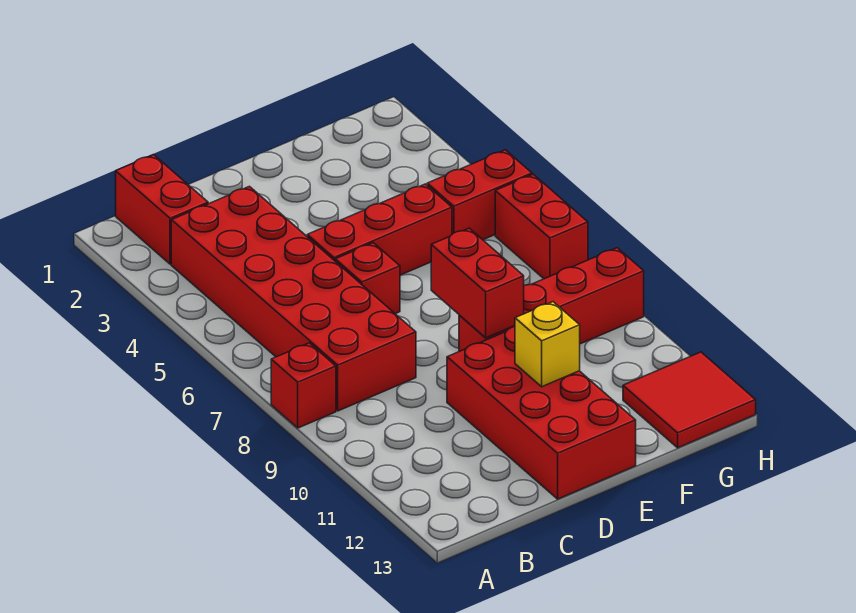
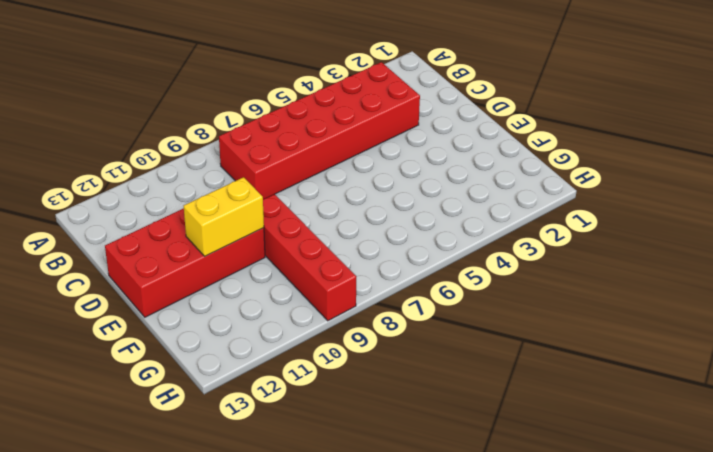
yellow brick E10:E11 level 2 -> yellow brick E11 level 2
none -> red brick A8 level 1
none -> red brick B1:B2 level 1
none -> red brick D5:F5 level 1

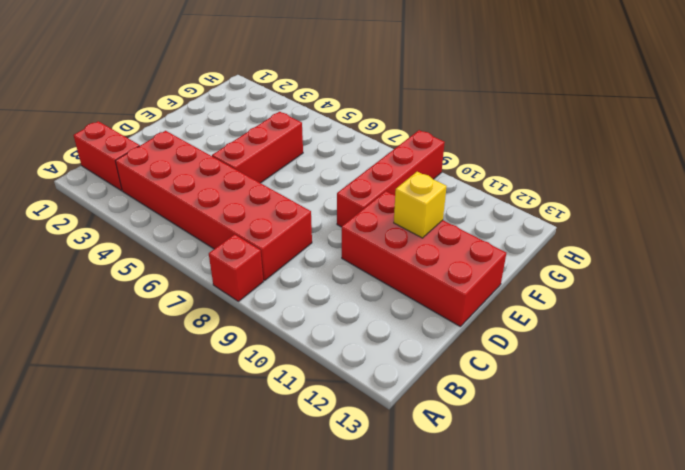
none -> red brick D6 level 1
none -> red brick G5:H5 level 1
none -> red tile G12:H13 level 1

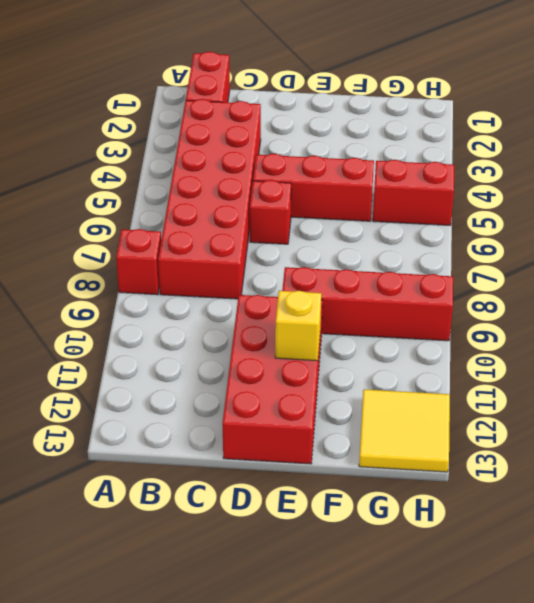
yellow tile G12:H13 level 1 -> red tile G12:H13 level 1
none -> red brick H6:H7 level 1
none -> red brick E8:E9 level 2

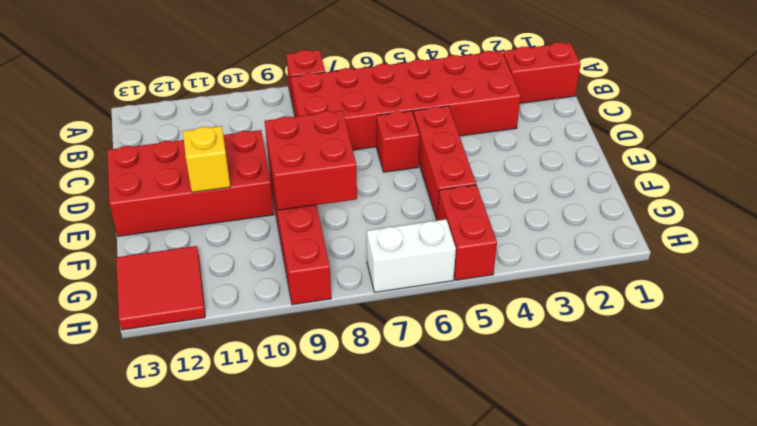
red brick E8:F9 level 2 -> red brick E8:E9 level 2
white brick H6:H7 level 1 -> red brick H6:H7 level 1

